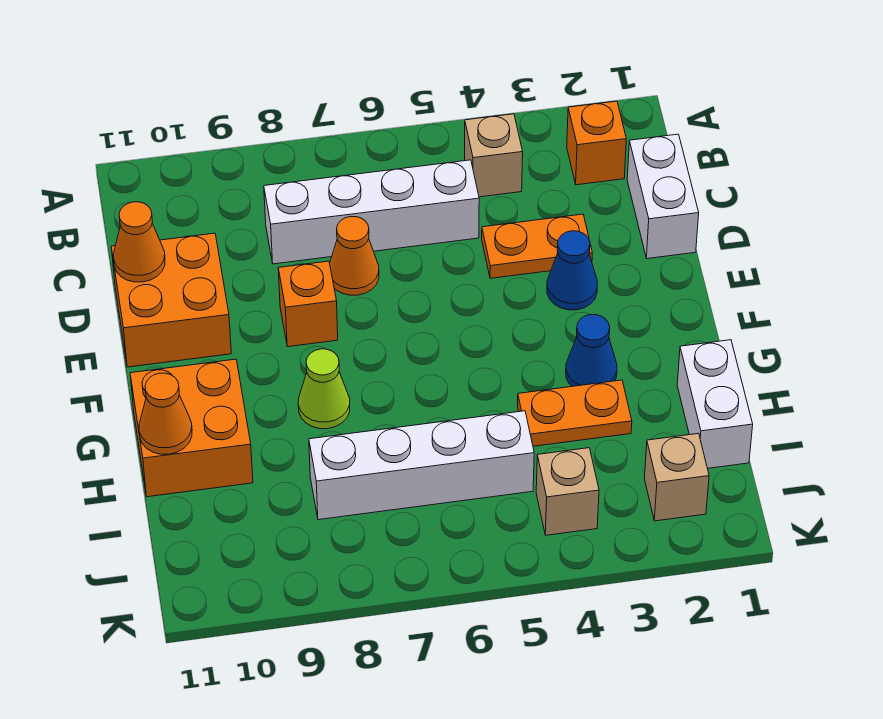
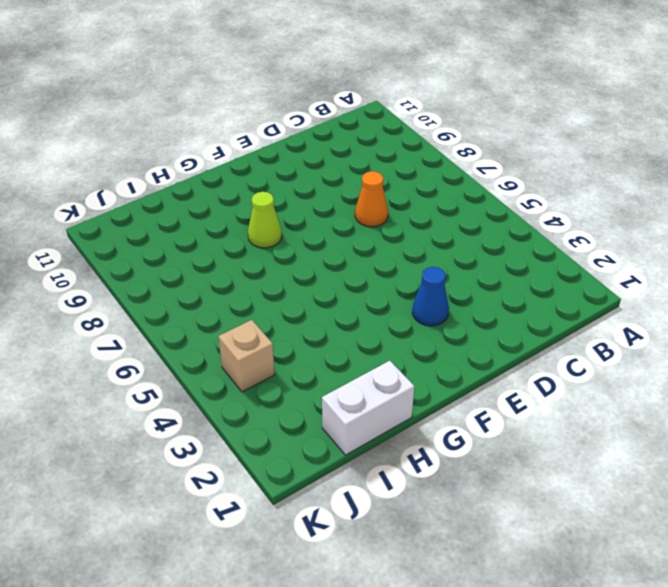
none -> orange brick B2 level 1
none -> tan brick B4 level 1
none -> white brick C1:D1 level 1

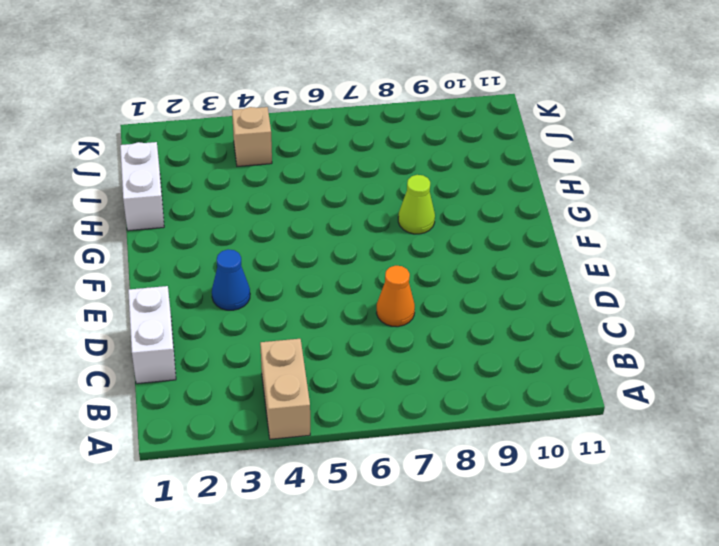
tan brick A4:B4 level 1 -> tan brick B4 level 1
none -> orange brick B2 level 1
none -> white brick C5:C8 level 1
none -> orange plate D3:D4 level 1

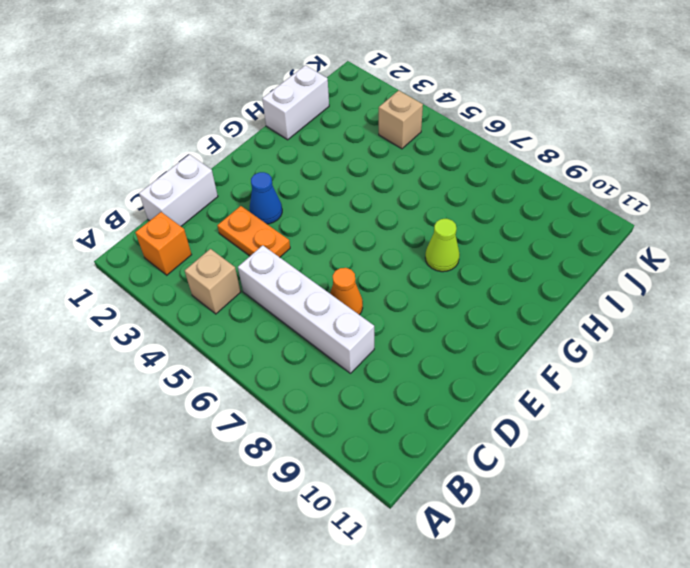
none -> orange brick D10:E11 level 1
none -> orange brick E8 level 1
none -> blue cone G3 level 1

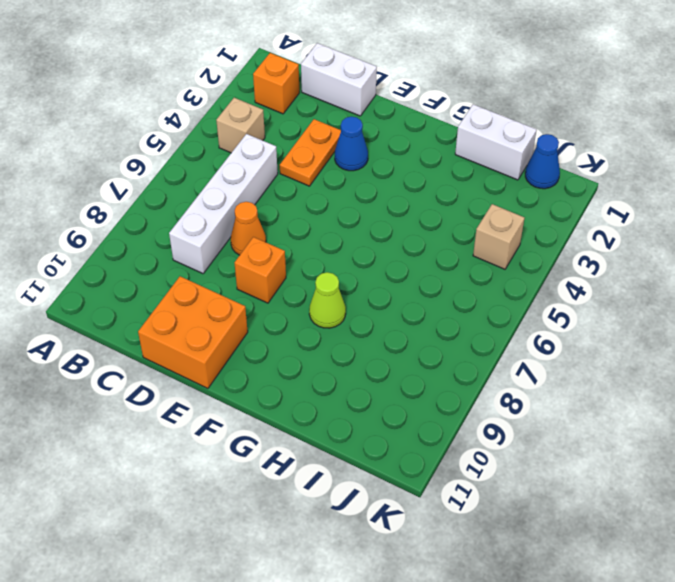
blue cone J1 level 1 -> blue cone G3 level 1
none -> orange brick G10:H11 level 1
none -> orange plate H3:H4 level 1
none -> white brick I5:I8 level 1

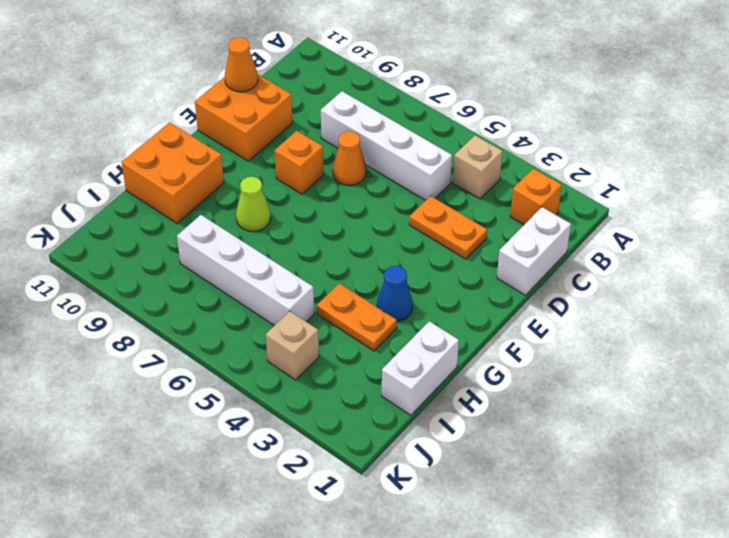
none -> blue cone E3 level 1
none -> tan brick J2 level 1
none -> orange cone H11 level 2

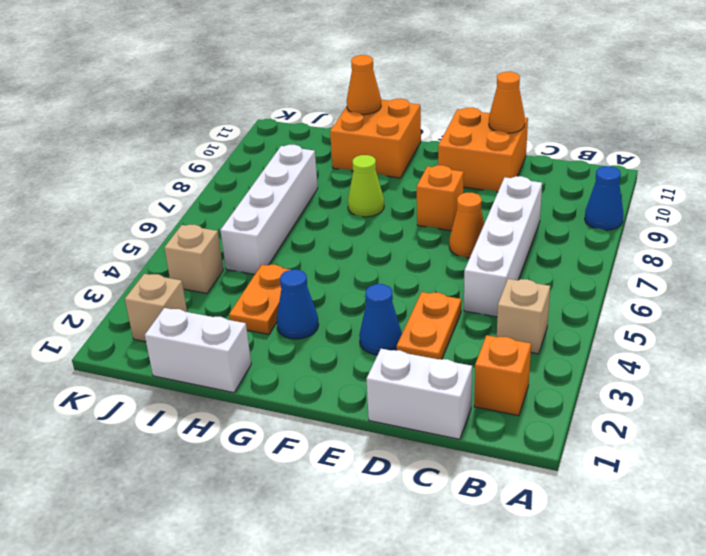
blue cone A9 level 1 -> none

